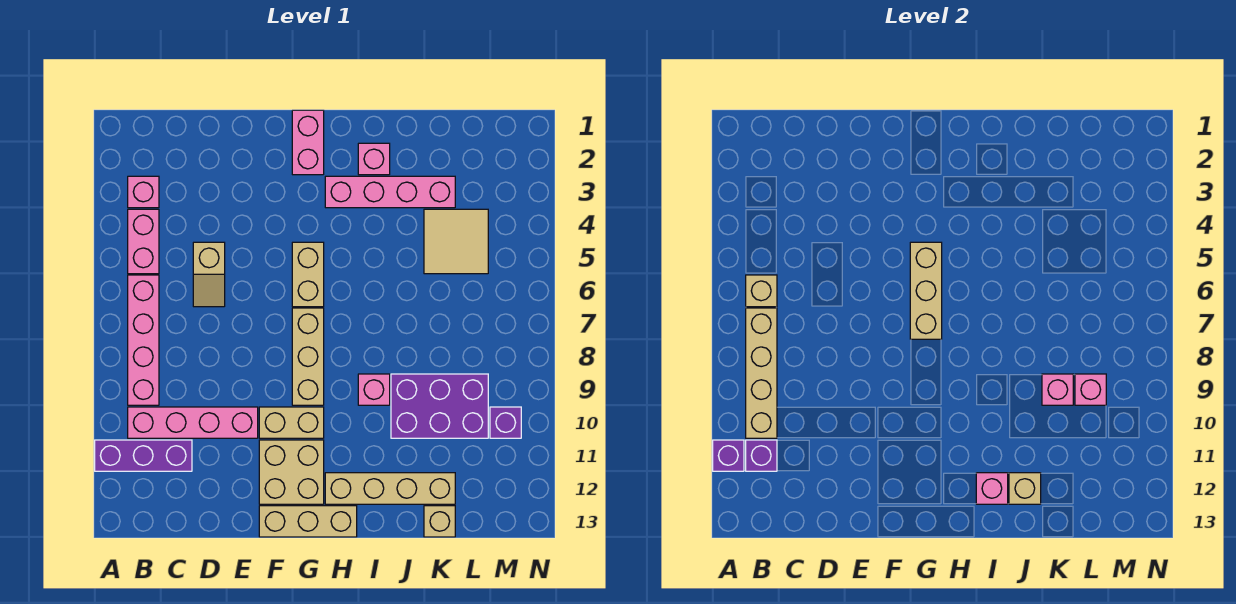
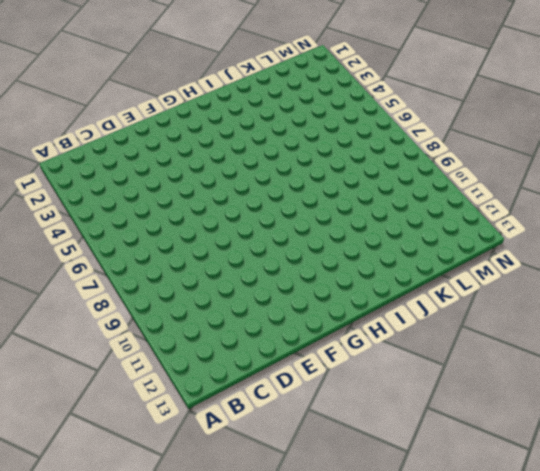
none -> purple brick A11:C11 level 1
none -> pink brick B3 level 1
none -> pink brick B4:B5 level 1

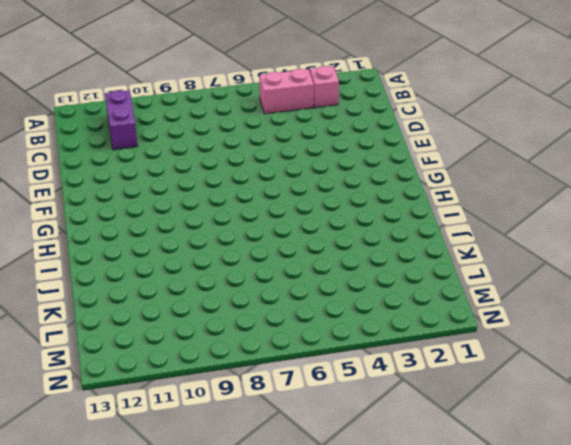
purple brick B11:C11 level 1 -> purple brick A11:C11 level 1
none -> pink brick B6:B9 level 1
none -> pink brick B10:E10 level 1
none -> tan slope D5:D6 level 1 top 5

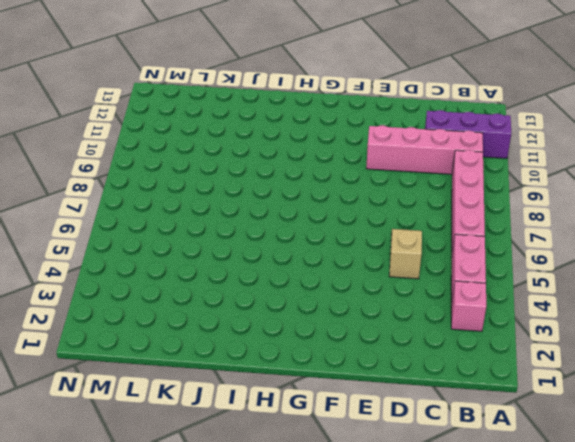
none -> tan brick F10:G10 level 1
none -> tan brick F11:G12 level 1
none -> tan brick F13:H13 level 1

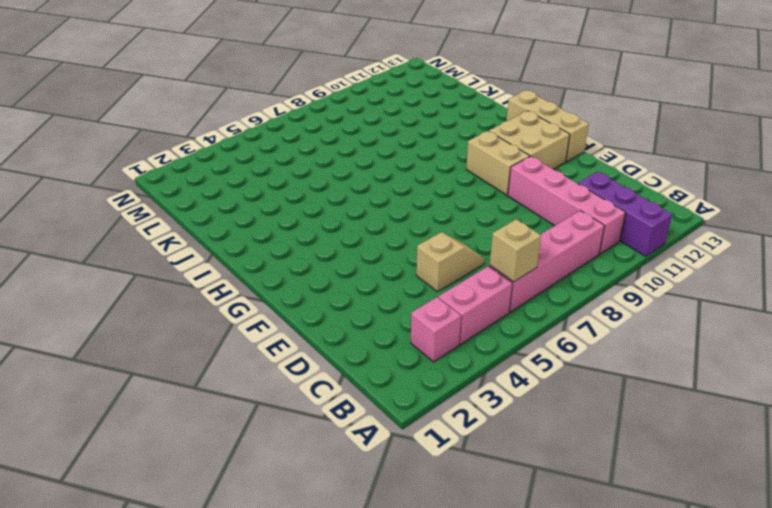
none -> pink brick G1:G2 level 1
none -> tan brick G5:G6 level 1
none -> tan brick G7:G9 level 1

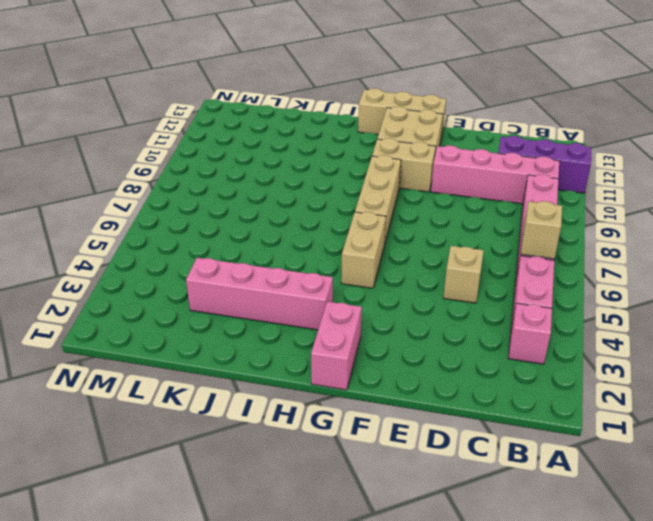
none -> tan brick H12:K12 level 1
none -> pink brick I2 level 1
none -> pink brick I9 level 1

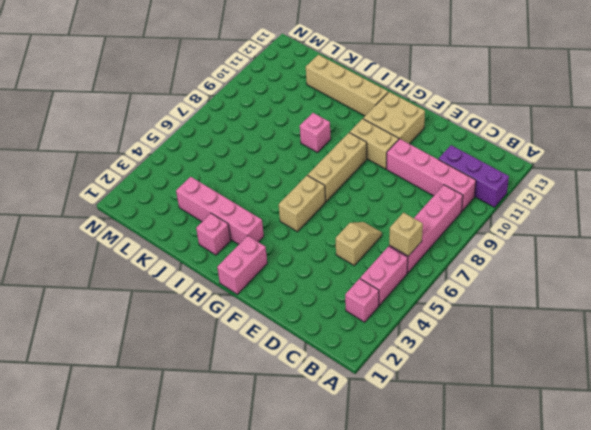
none -> tan brick F13:H13 level 1
none -> purple brick J9:L10 level 1
none -> tan tile K4:L5 level 1

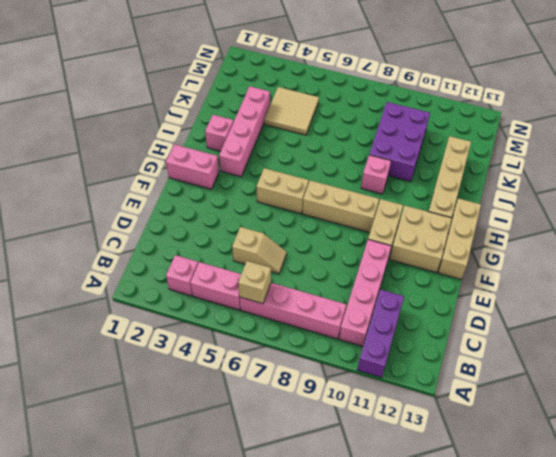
none -> tan brick K13 level 1
none -> purple brick M10 level 1
none -> purple brick A11 level 2

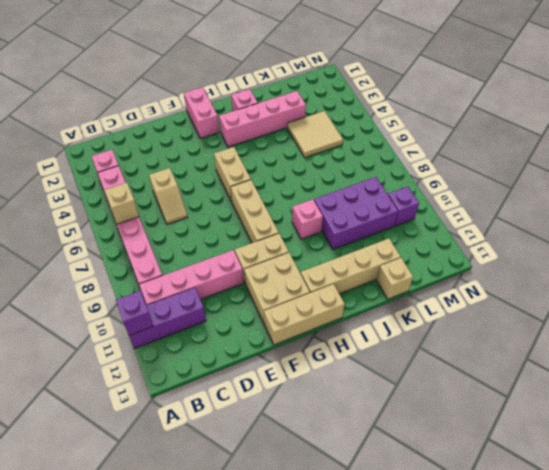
none -> tan brick B7:B10 level 2
none -> purple brick B11 level 2
none -> tan brick G5:G7 level 2

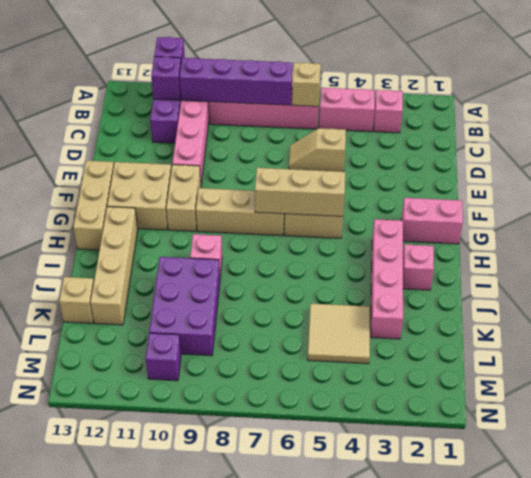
purple brick B7:B10 level 2 -> tan brick B7:B10 level 2
none -> pink brick I12 level 2
none -> tan brick J12 level 2
none -> pink brick K9 level 2

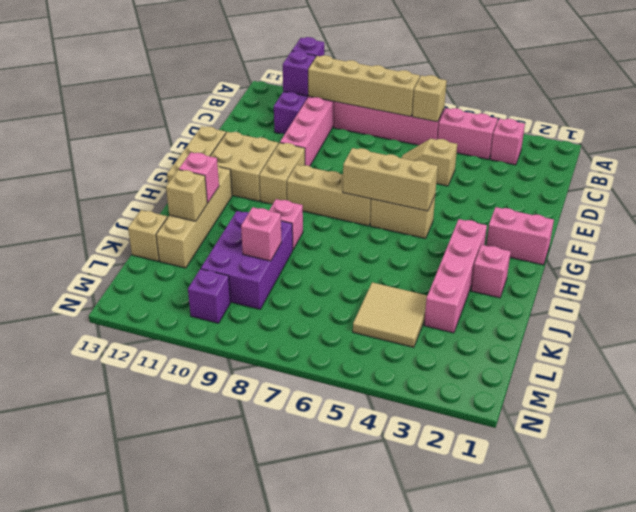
none -> pink brick L9 level 2

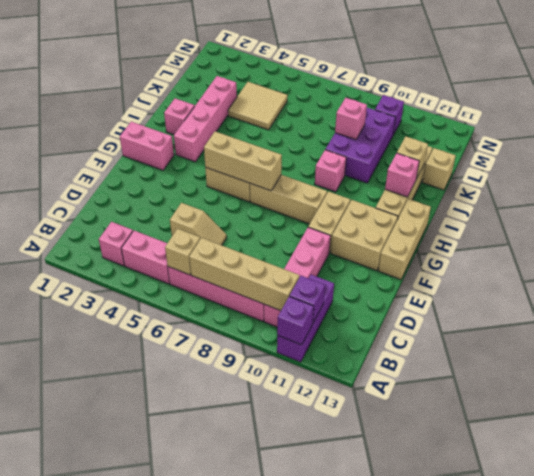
none -> pink brick L9 level 2

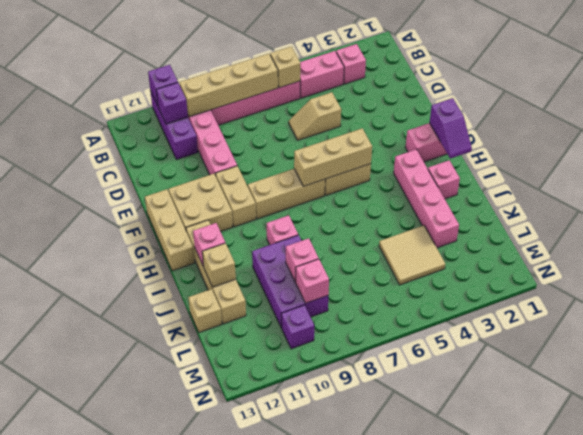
purple slope G1:H1 level 2 top G -> none

